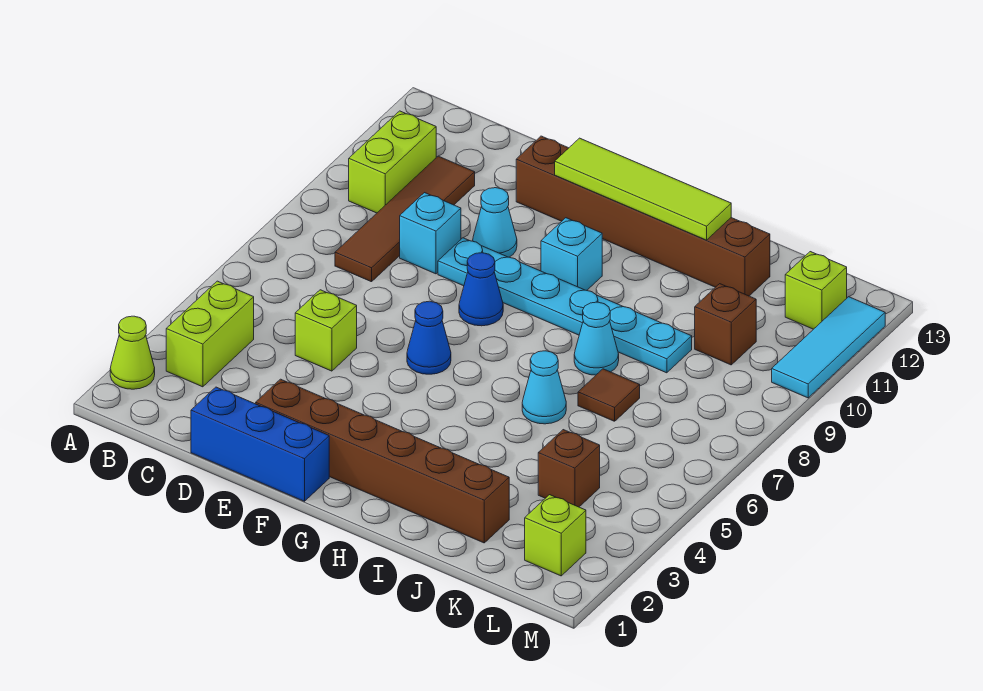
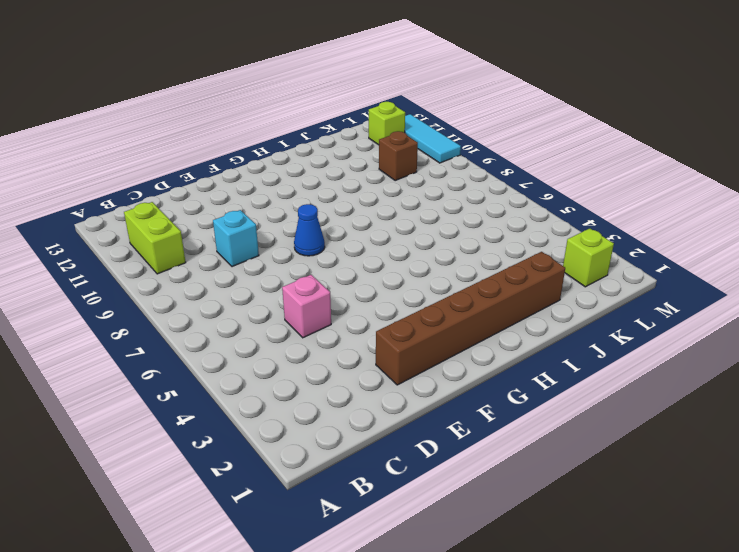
pink brick D5 level 1 -> lime brick D5 level 1
none -> lime cone A2 level 1
none -> lime brick B3:B4 level 1
none -> brown tile C8:C11 level 1

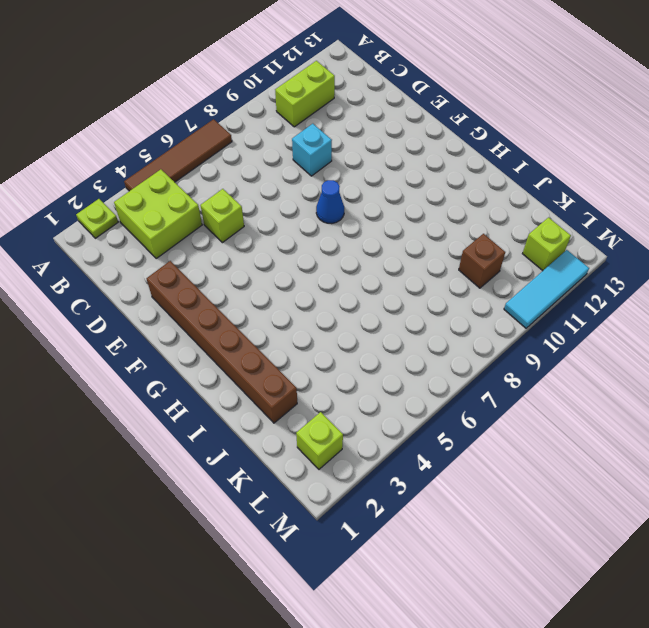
lime plate A2 level 1 -> lime cone A2 level 1
brown tile A4:A7 level 1 -> brown tile C8:C11 level 1
lime brick B3:C4 level 1 -> lime brick B3:B4 level 1
none -> blue brick D1:F1 level 1
none -> cyan plate E9:J9 level 1
none -> cyan cone E10 level 1

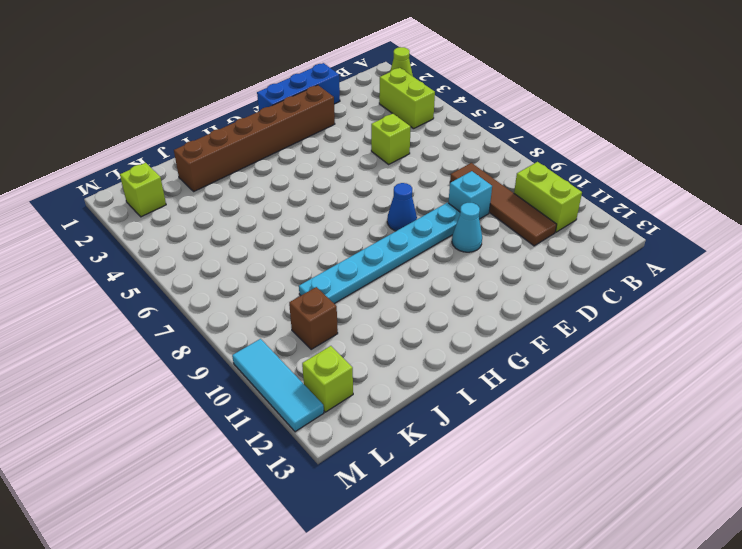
none -> brown brick E12:J12 level 1
none -> blue cone F6 level 1
none -> cyan brick G10 level 1

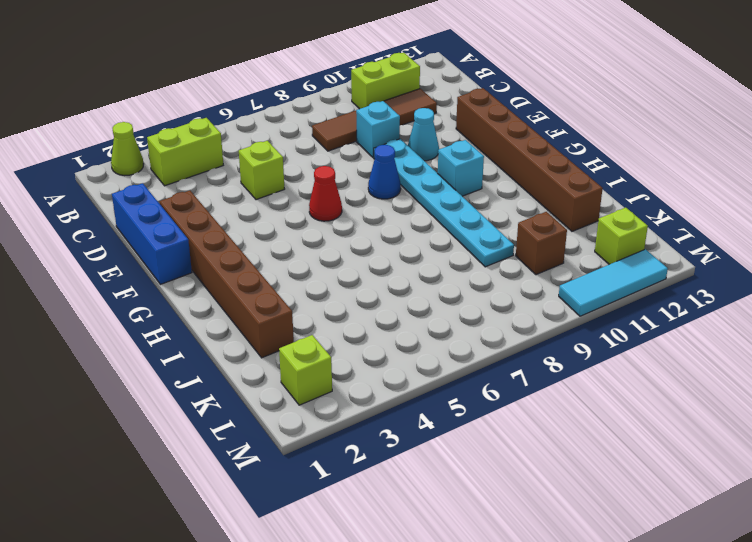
red cone F6 level 1 -> blue cone F6 level 1
none -> cyan cone I6 level 1
none -> cyan cone I8 level 1
none -> brown tile J7 level 1

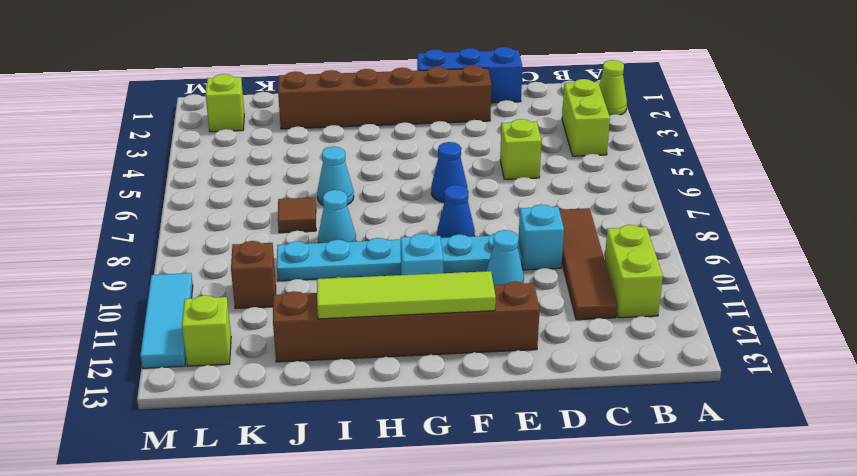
none -> brown brick K4 level 1

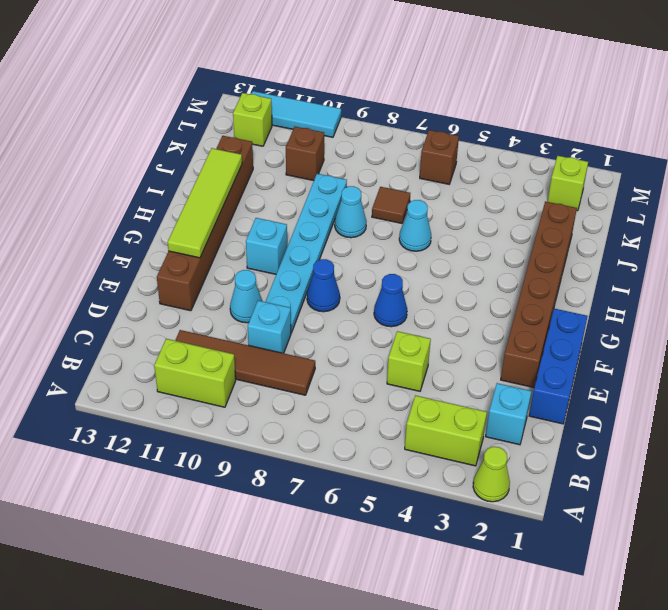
cyan brick C2 level 1 -> none
brown brick L6 level 1 -> brown brick K4 level 1

